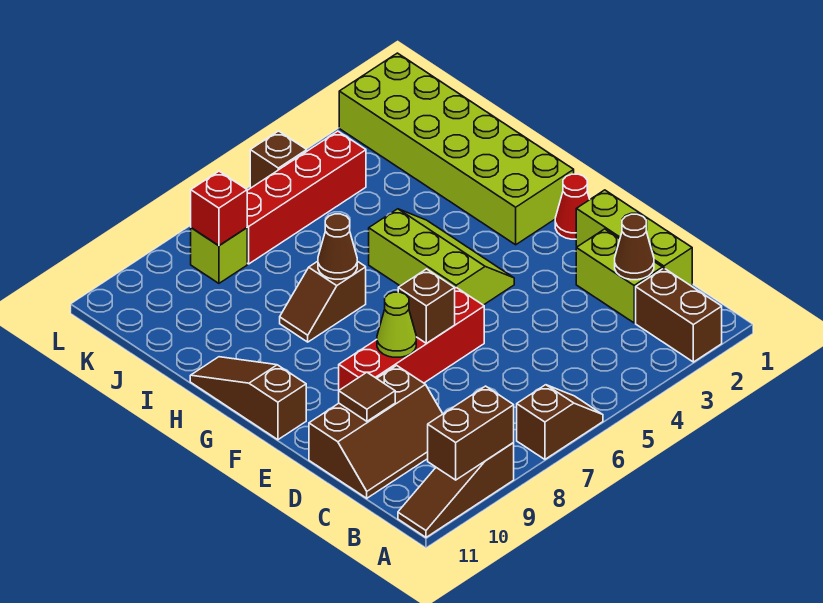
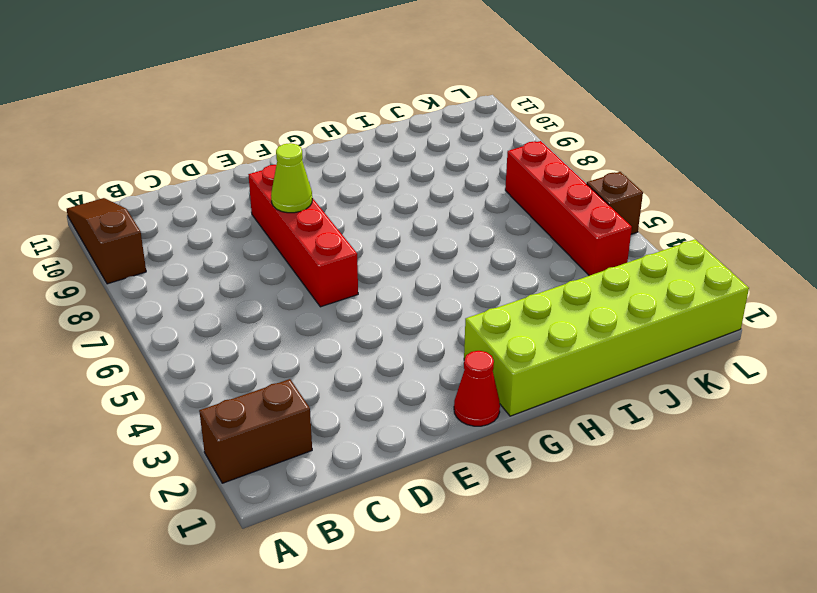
none -> brown slope A6:A7 level 1 top 7
none -> lime brick C1:E1 level 1
none -> lime brick C2:D2 level 1

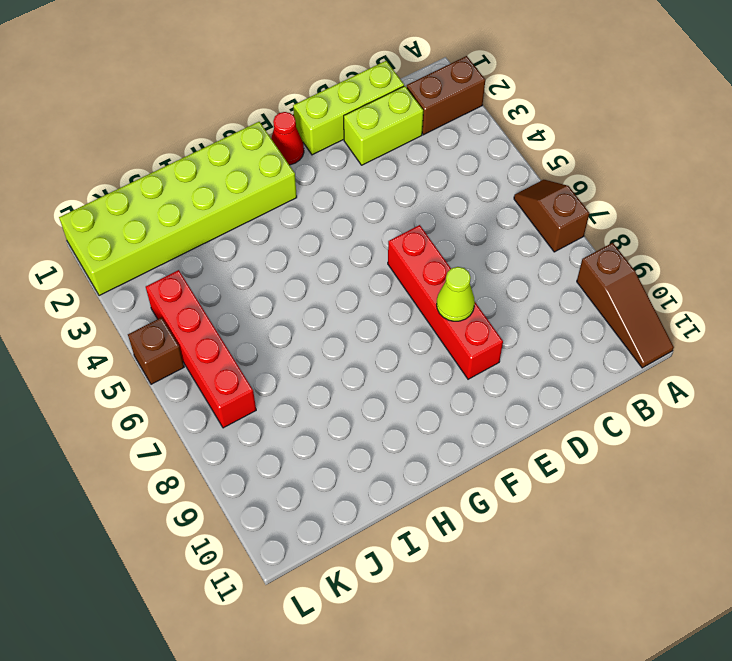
none -> brown slope C9:D11 level 1 top D
none -> lime slope F4:H5 level 1 top 5
none -> brown slope F11:H11 level 1 top F

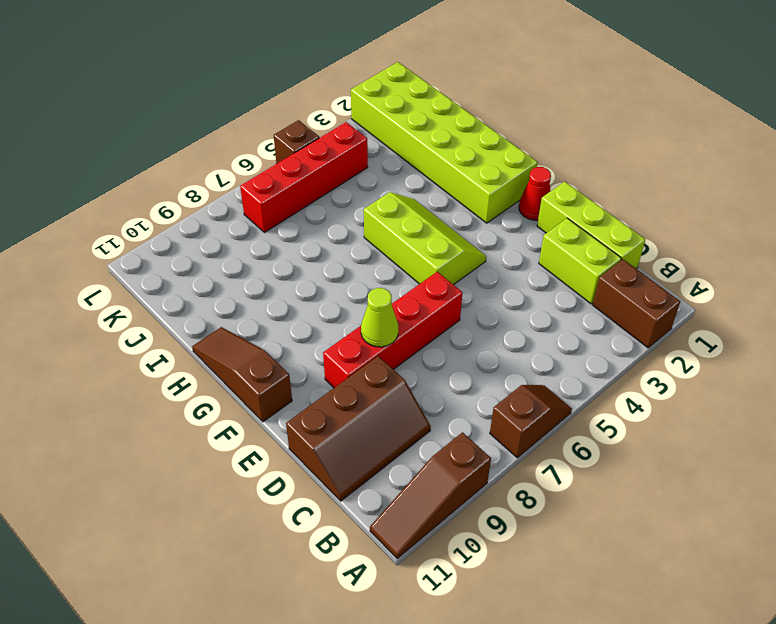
none -> brown slope H7:H8 level 1 top 7
none -> lime brick K8 level 1
none -> brown brick A9:A10 level 2

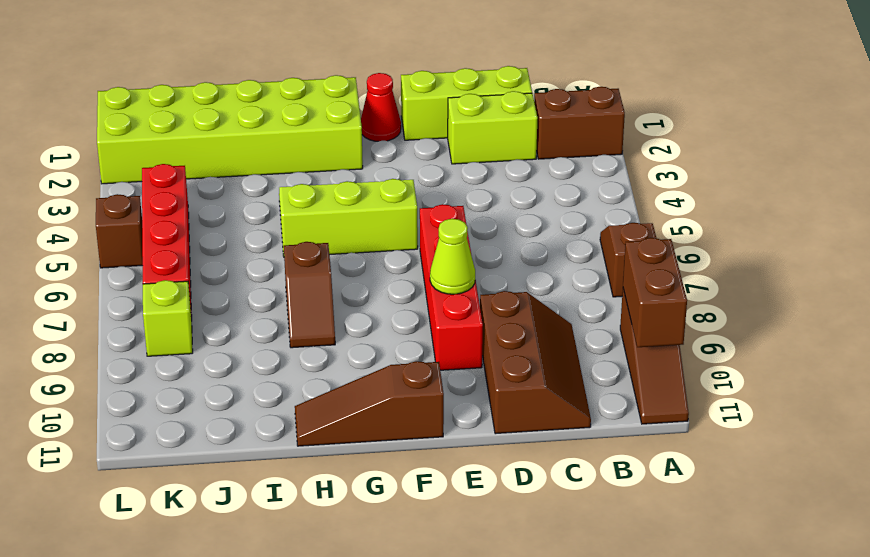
none -> brown cone C2 level 2
none -> brown tile D10 level 2
none -> brown brick E7 level 2

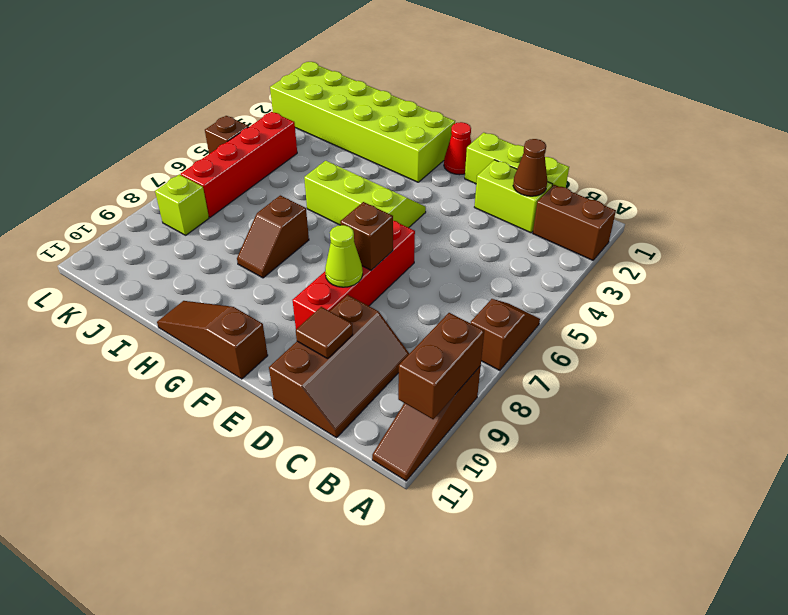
none -> brown cone H7 level 2
none -> red brick K8 level 2

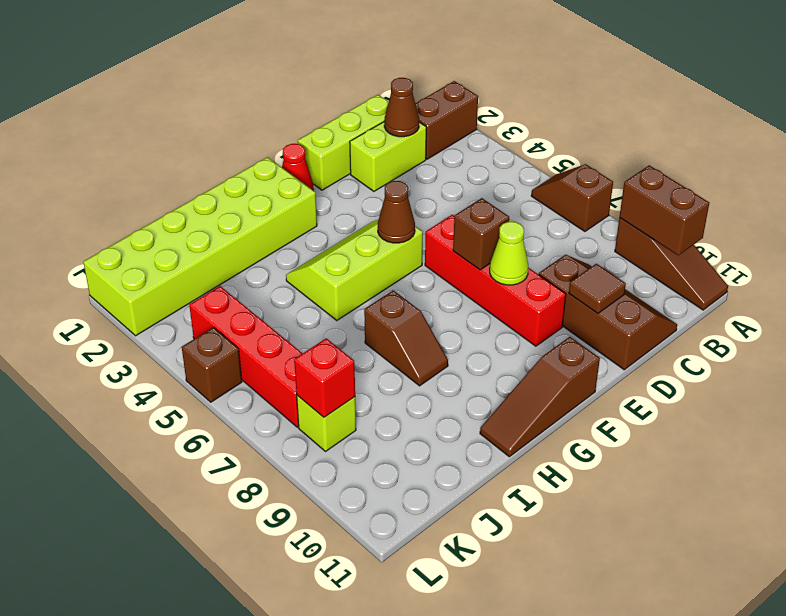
brown cone F5 level 2 -> brown cone H7 level 2

